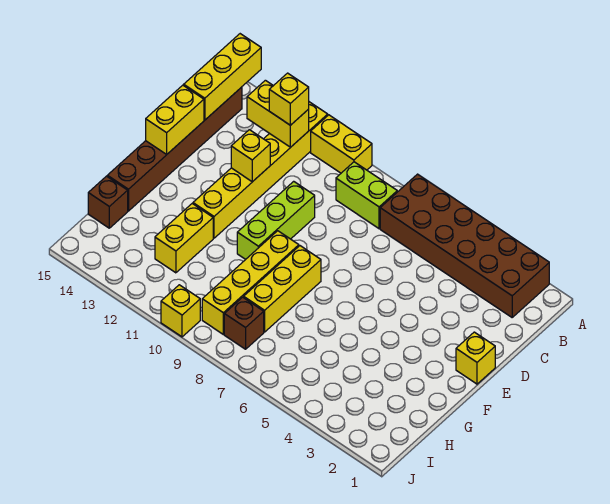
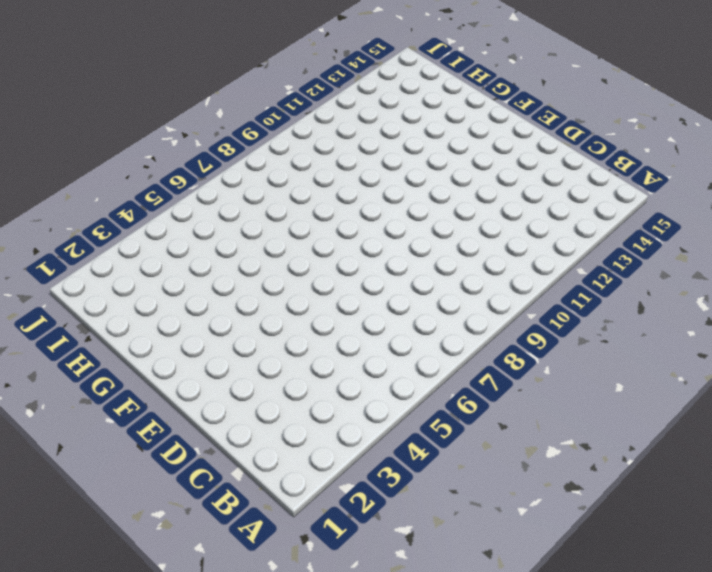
none -> brown brick A2:B7 level 1
none -> yellow brick A10:A11 level 1
none -> yellow brick A12:F12 level 1

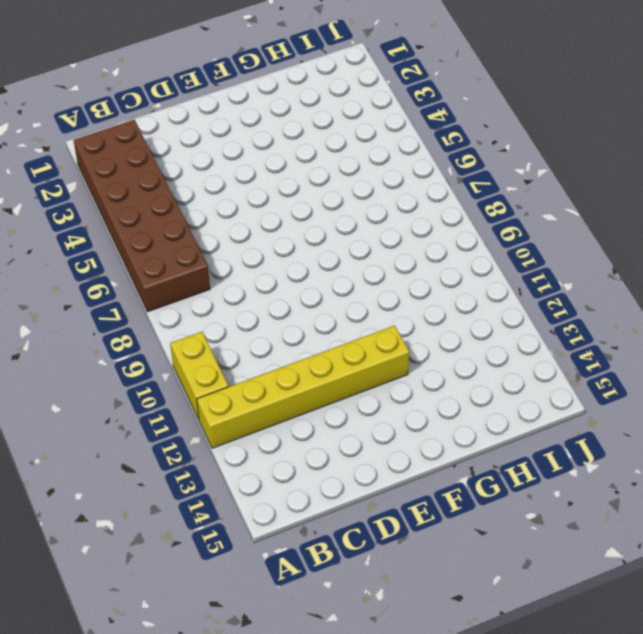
none -> lime brick B8:B9 level 1
none -> brown brick B15:G15 level 1
none -> lime brick D10:F10 level 1

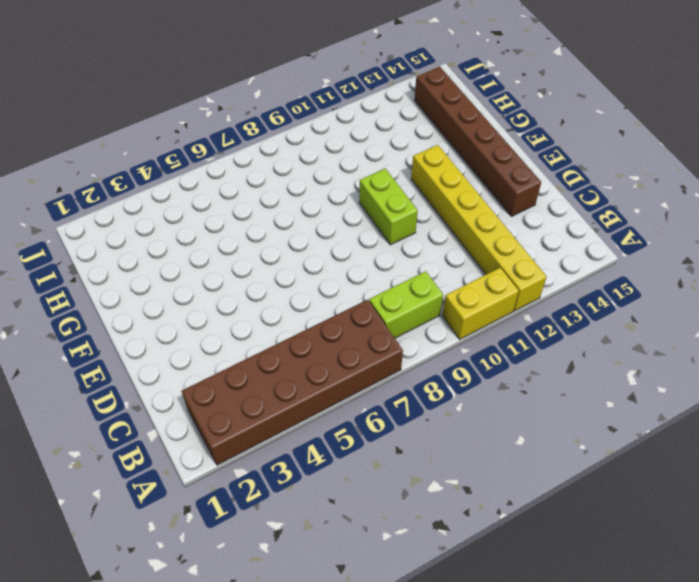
brown brick D14:I14 level 1 -> brown brick B15:G15 level 1
lime brick E10:F10 level 1 -> lime brick D10:F10 level 1
none -> yellow brick E1 level 1
none -> yellow brick F8:H8 level 1
none -> yellow brick F9:I9 level 1

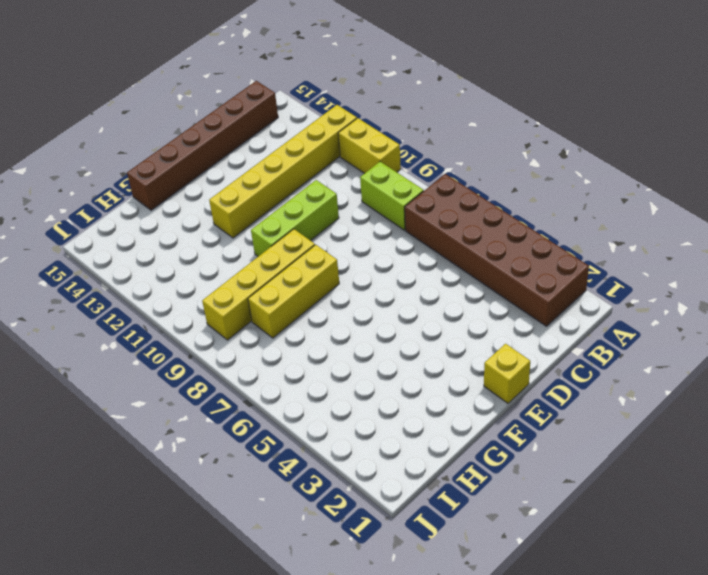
none -> yellow brick G12:H12 level 1
none -> brown brick H15 level 1
none -> brown brick I8 level 1

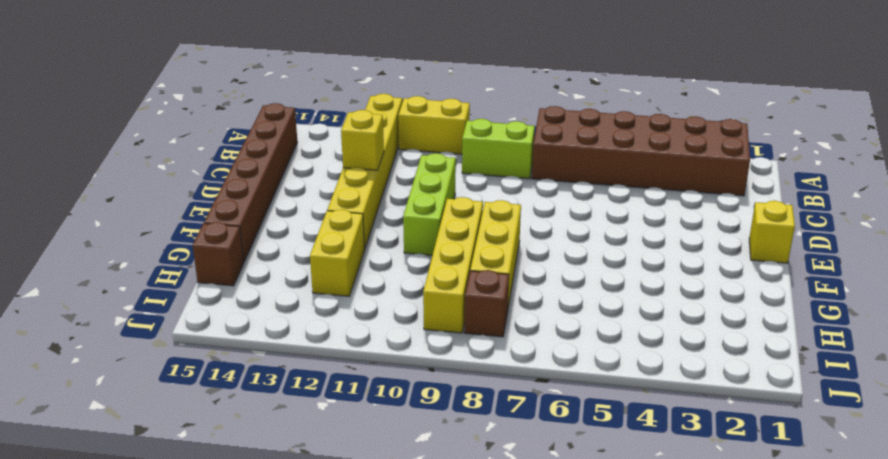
none -> yellow brick J10 level 1
none -> yellow brick A15:C15 level 2
none -> yellow brick B12:B13 level 2

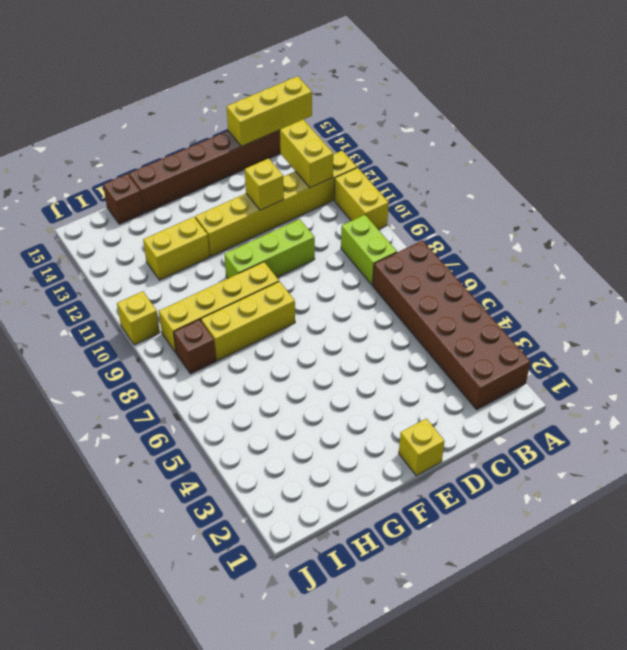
none -> yellow brick D15:E15 level 2
none -> yellow brick B12 level 3

